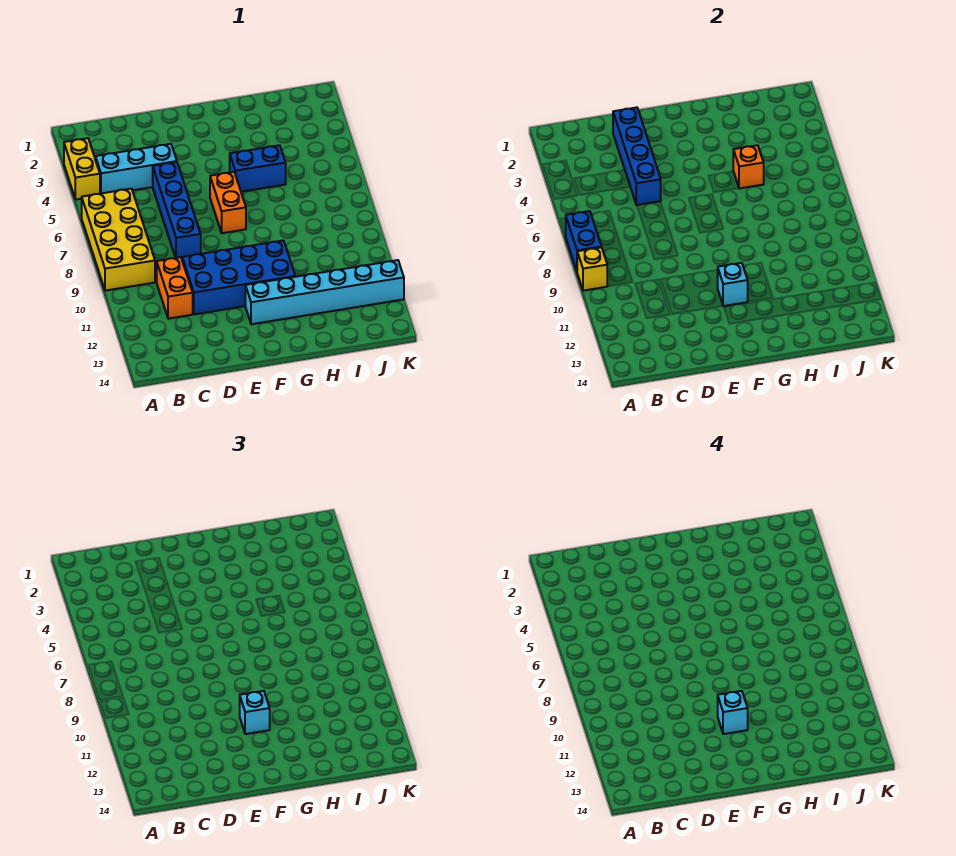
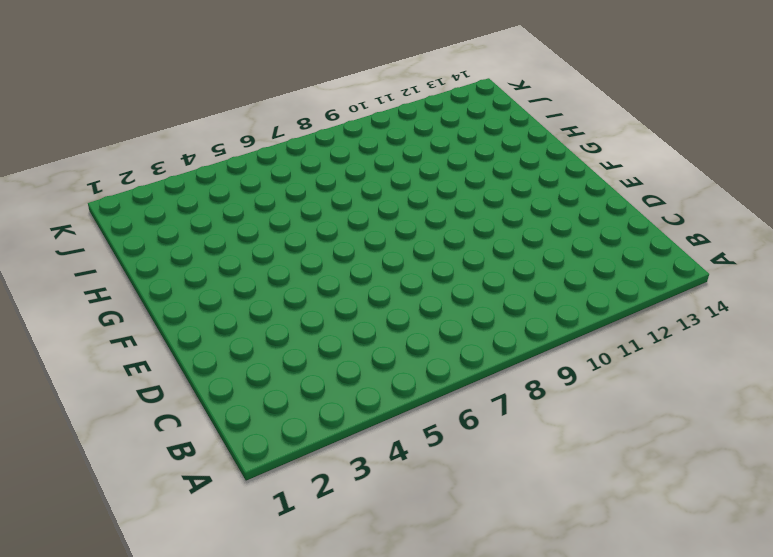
none -> yellow brick A3:A4 level 1
none -> yellow brick A6:B9 level 1
none -> cyan brick B4:D4 level 1

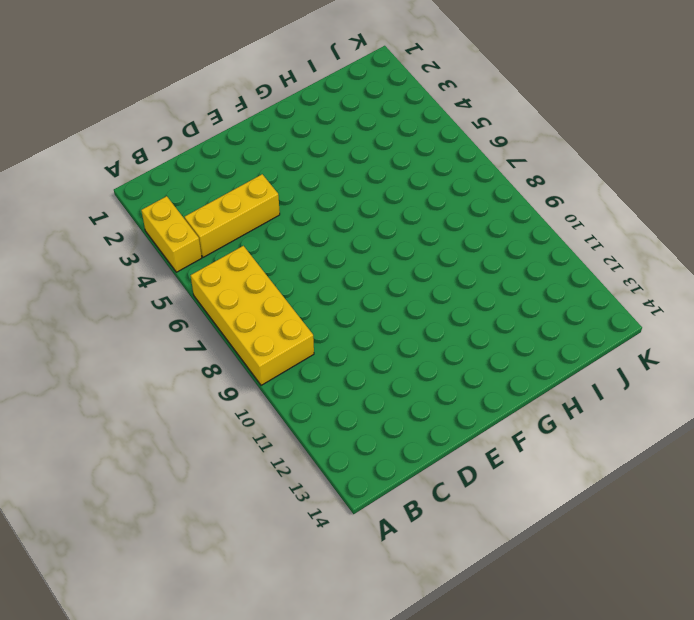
yellow brick B4:D4 level 1 -> cyan brick B4:D4 level 1
none -> orange brick C10:C11 level 1
none -> blue brick D5:D8 level 1
none -> blue brick D10:G11 level 1

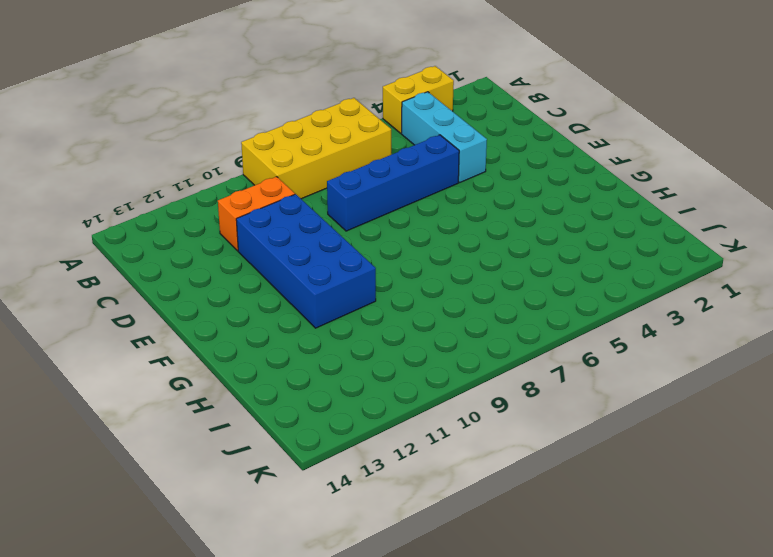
none -> orange brick F6:F7 level 1
none -> cyan brick F12:K12 level 1
none -> blue brick G5:H5 level 1

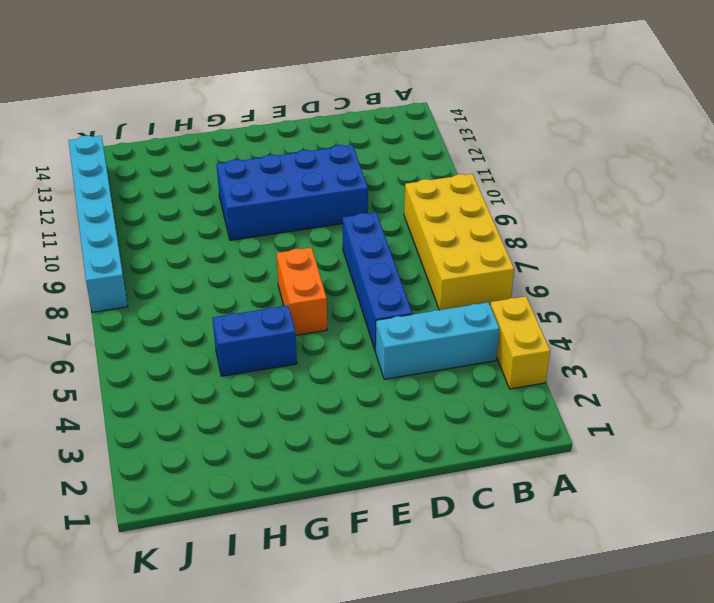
cyan brick K8:K13 level 1 -> cyan brick F12:K12 level 1
none -> orange brick C10:C11 level 1
none -> blue brick A7:A8 level 2
none -> yellow brick A9 level 2

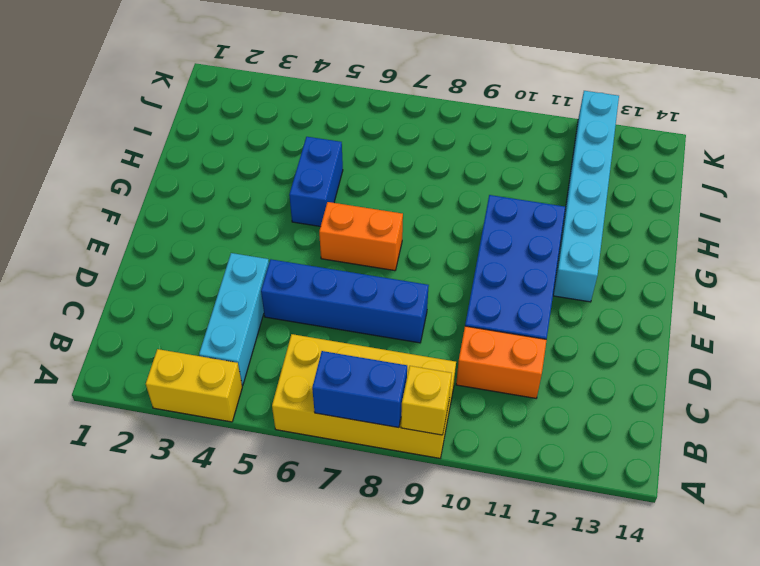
none -> blue brick D2:D5 level 2
none -> cyan brick F11 level 2
none -> orange brick H5 level 2

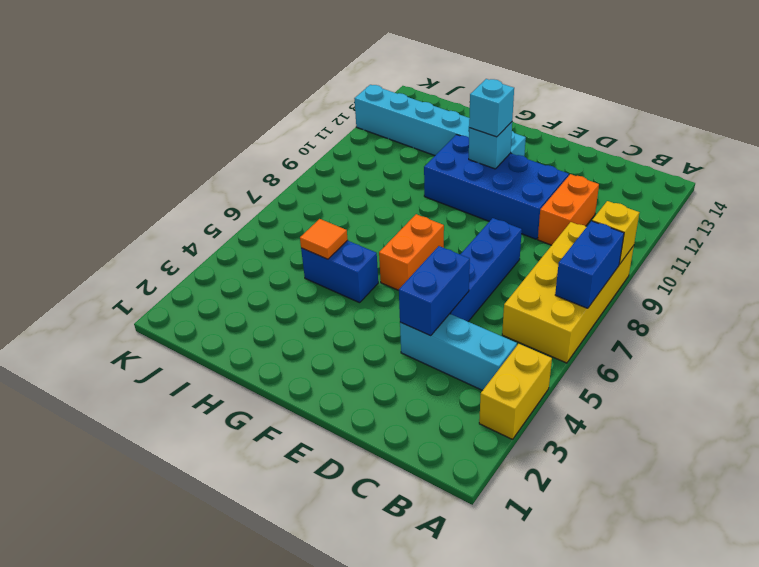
blue brick D4:D5 level 2 -> blue brick D2:D5 level 2
orange tile H5 level 2 -> orange brick H5 level 2
none -> cyan brick F11 level 4

